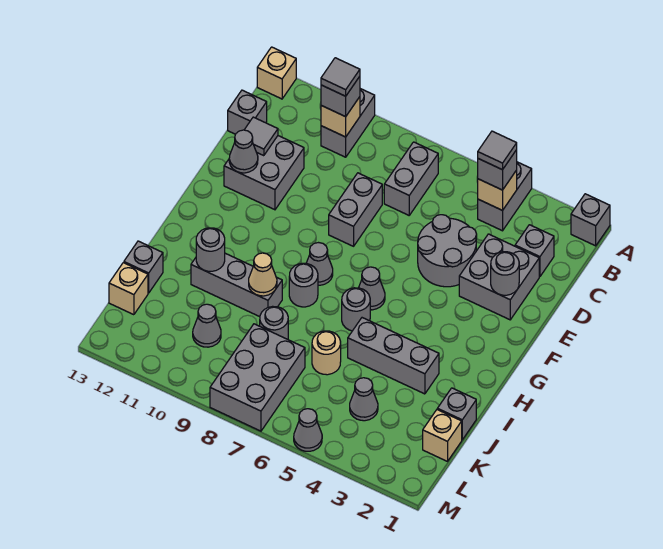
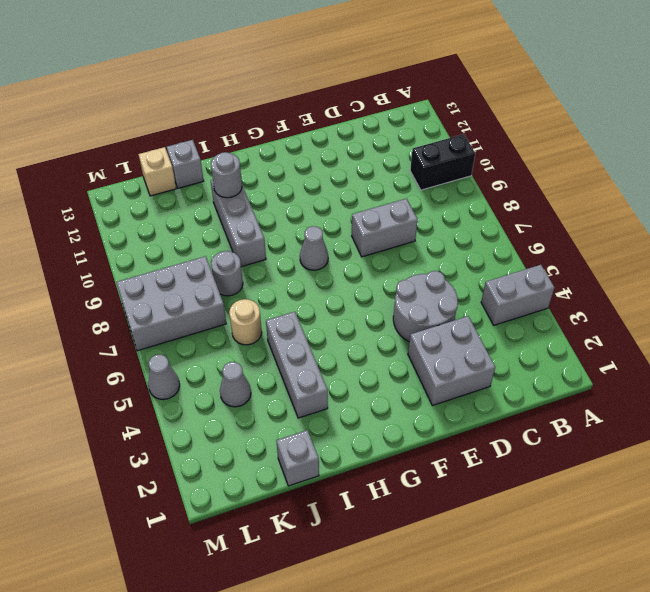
black brick A10:B10 level 1 -> grey brick A10:B10 level 1
none -> grey brick A1 level 1
none -> tan brick A13 level 1
none -> grey brick B7:C7 level 1
none -> grey brick C2 level 1

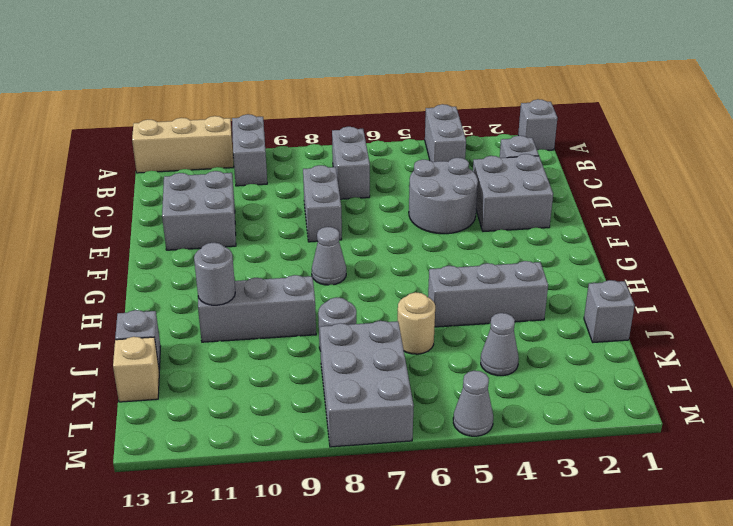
tan brick A11:A13 level 1 -> tan brick A13 level 1
none -> grey brick C13 level 1
none -> grey cone G6 level 1
none -> grey round brick H6 level 1
none -> grey round brick H8 level 1

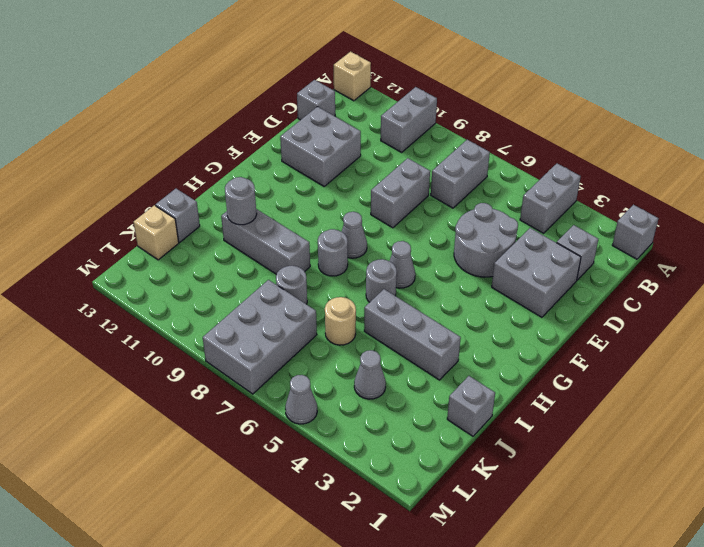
none -> tan brick K1 level 1
none -> grey cone K10 level 1
none -> tan brick B4 level 2
none -> tan brick B10 level 2

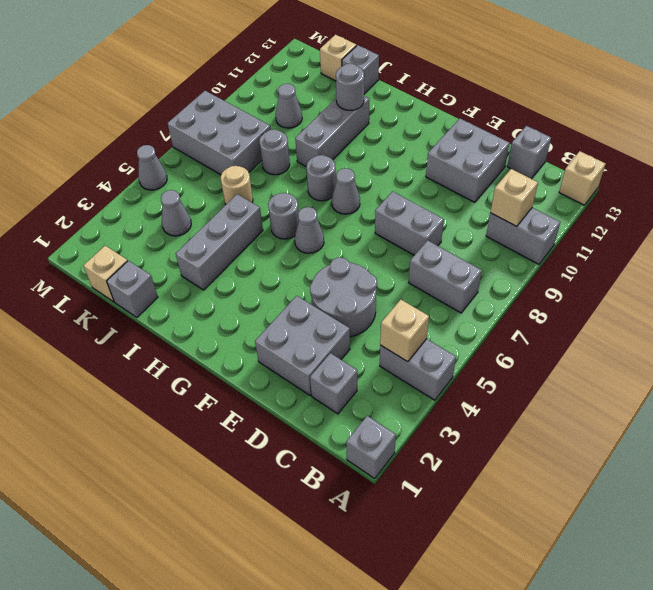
none -> grey tile D12 level 2
none -> grey round brick E2 level 2
none -> grey cone E12 level 2
none -> tan cone I9 level 2

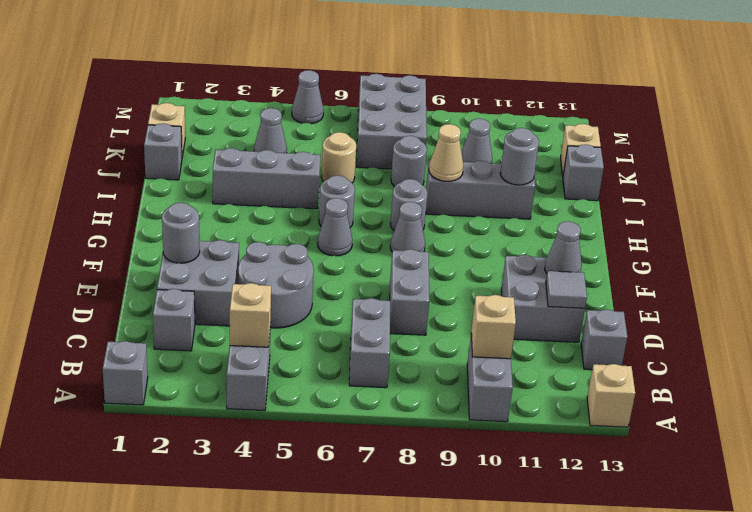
none -> grey brick B4 level 3
none -> grey brick B10 level 3
none -> grey tile B4 level 4
none -> grey tile B10 level 4

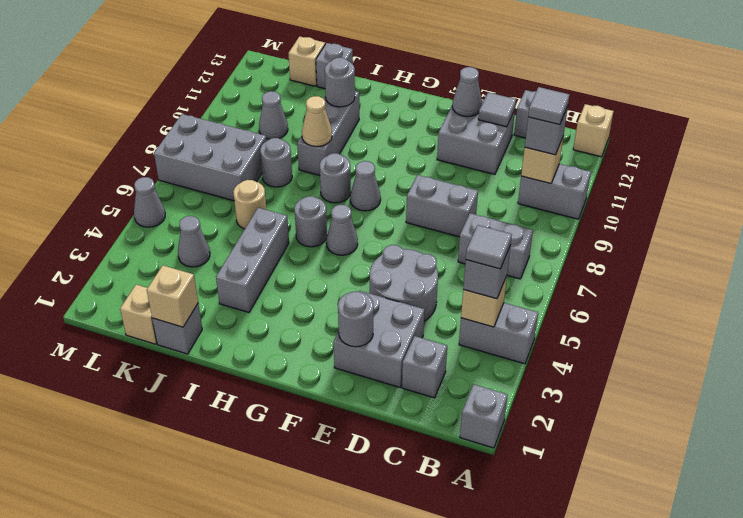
tan brick J1 level 2 -> none

